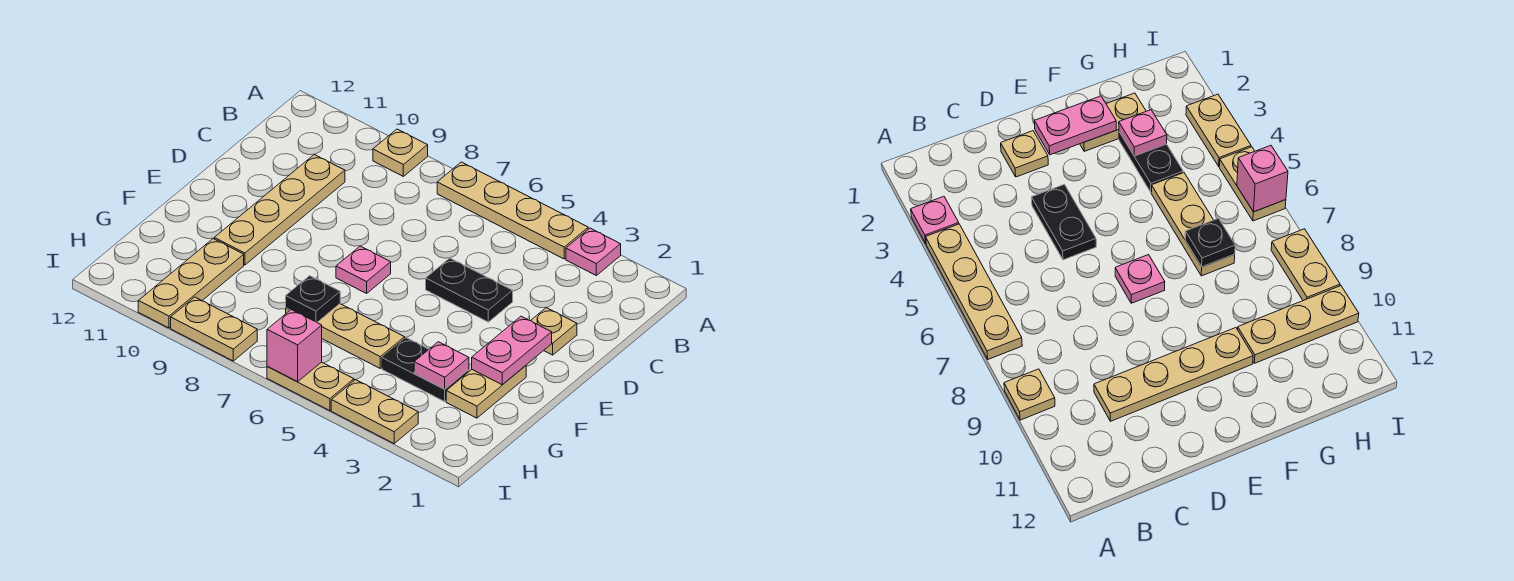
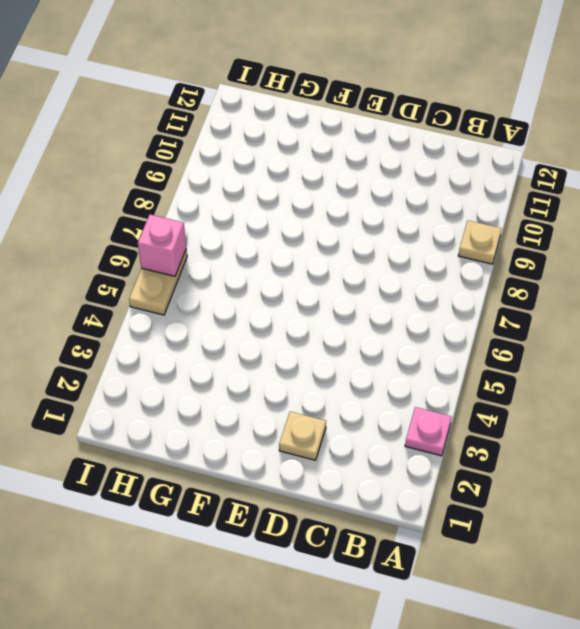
none -> tan plate A4:A7 level 1
none -> tan plate C10:F10 level 1
none -> black plate D4:D5 level 1

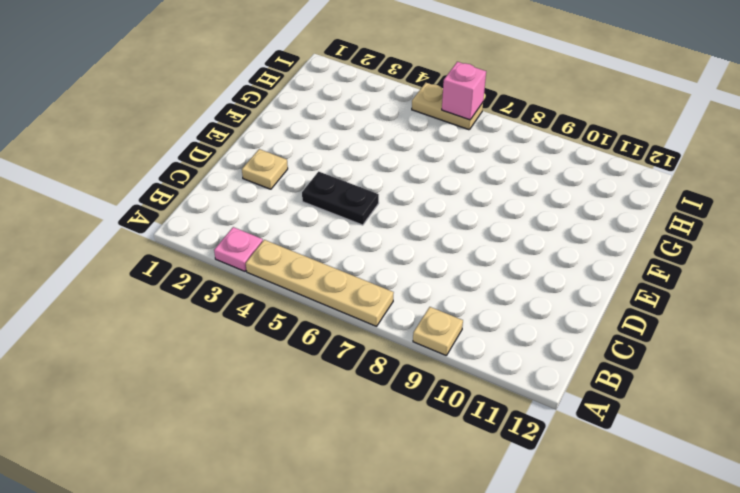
none -> tan plate C10:F10 level 1
none -> pink plate E7 level 1
none -> tan plate F2:G2 level 1

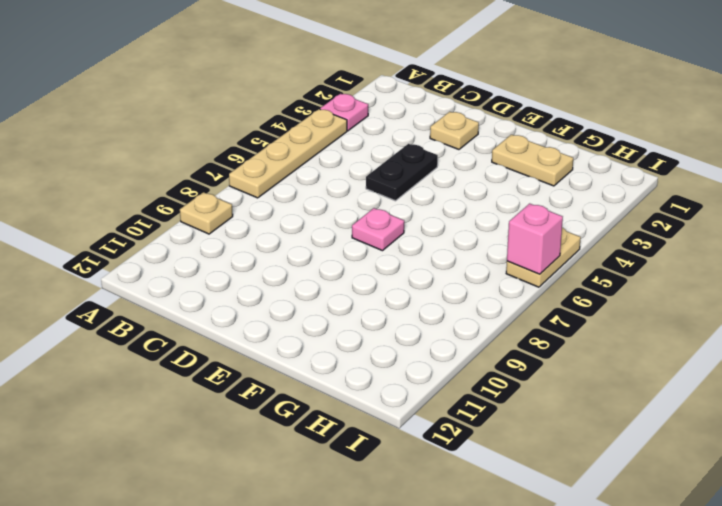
none -> tan plate C10:F10 level 1
none -> black plate G3:G4 level 1
none -> tan plate G5:G7 level 1

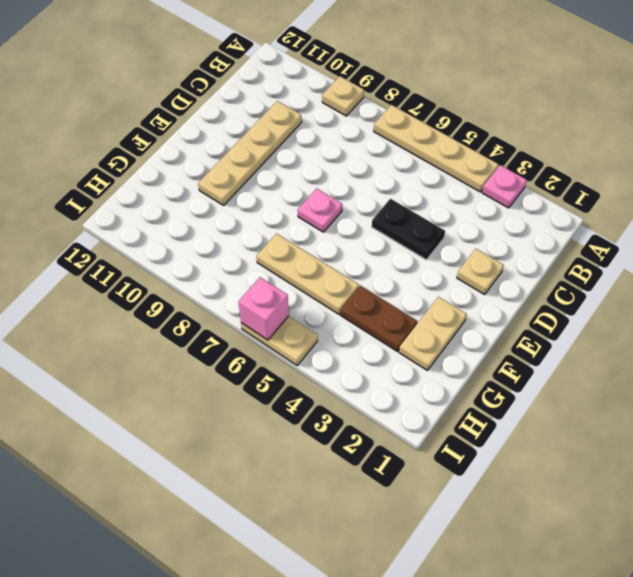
brown plate G3:G4 level 1 -> black plate G3:G4 level 1
none -> tan plate G10:I10 level 1
none -> tan plate I3:I4 level 1
none -> tan plate I8:I9 level 1

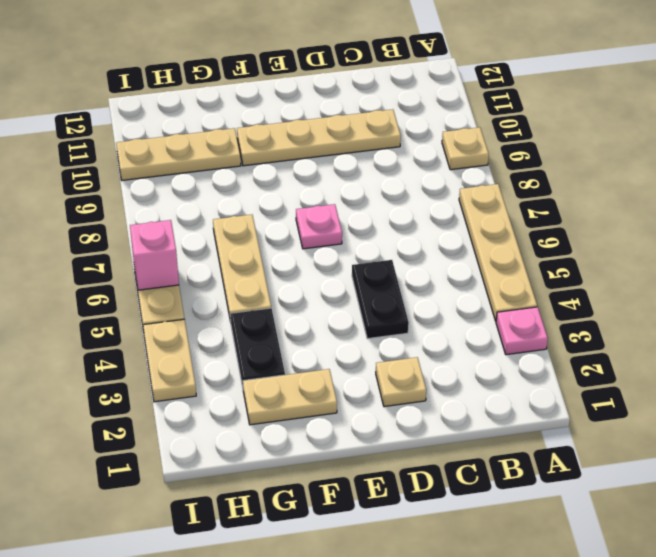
none -> tan plate I8:I9 level 1
none -> pink plate E2:F2 level 2
none -> pink plate G3 level 2

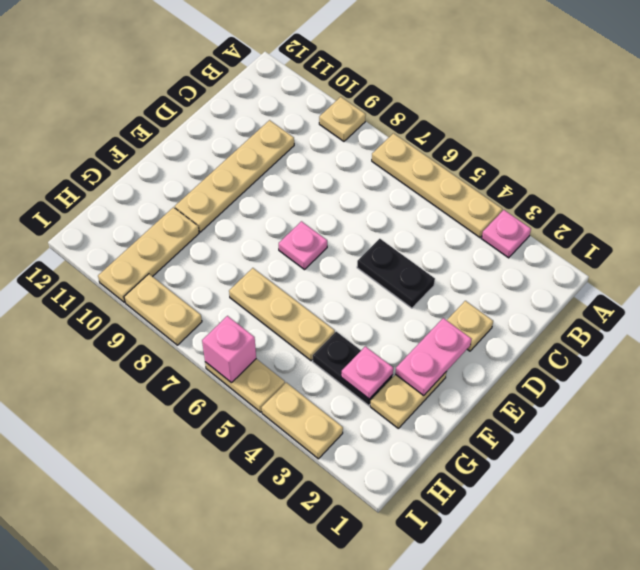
none -> black plate G7 level 2

